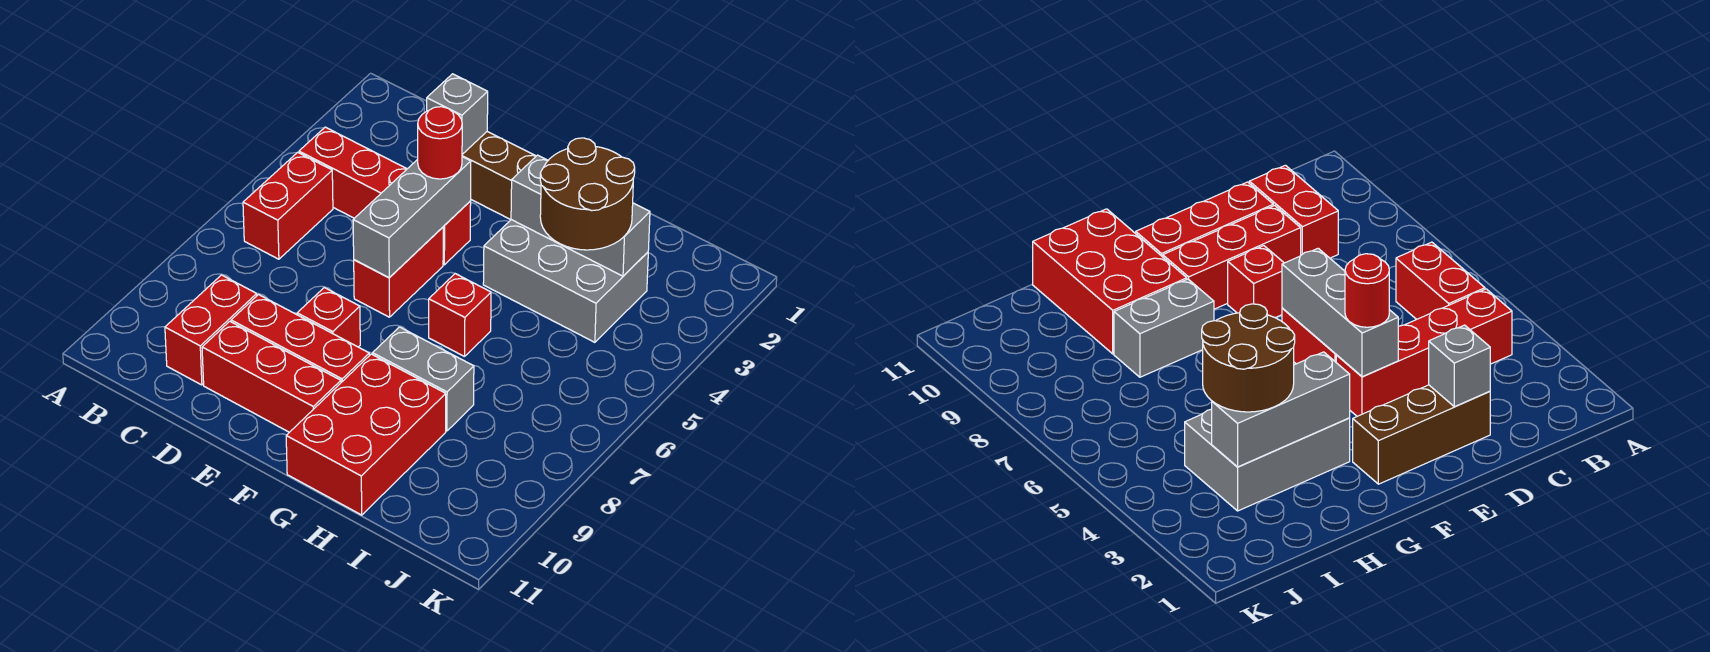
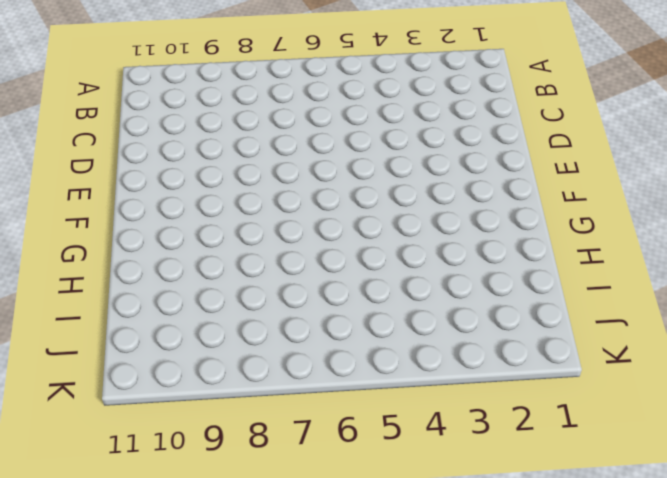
none -> red brick B4:E4 level 1
none -> red brick B5:B6 level 1
none -> red brick C9:C10 level 1

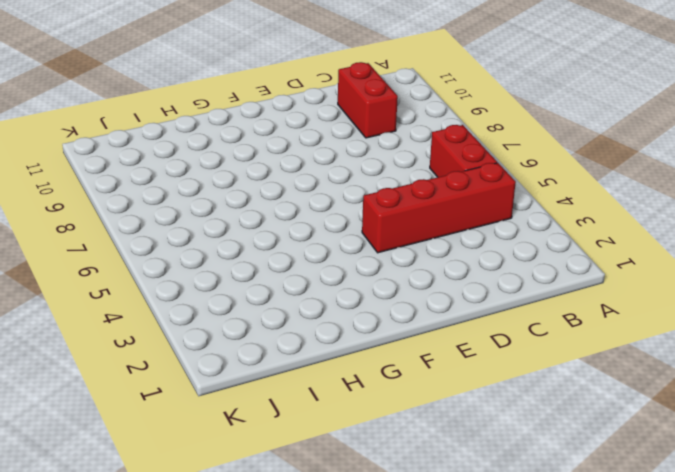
none -> brown brick D2:F2 level 1
none -> red brick D9:F9 level 1
none -> red brick D10:F10 level 1

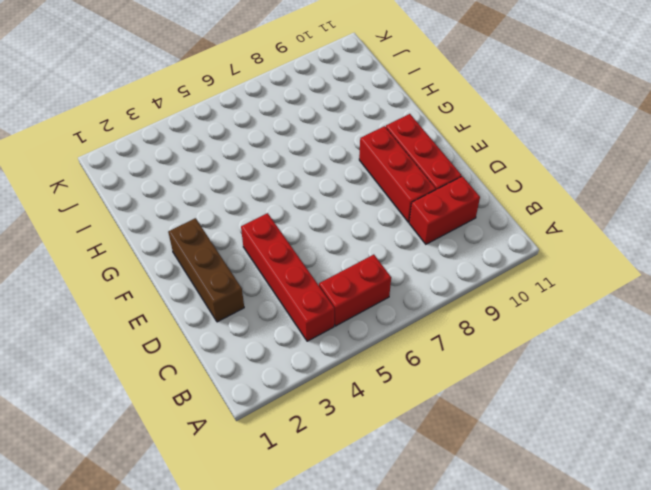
none -> red brick E5:E6 level 1
none -> red brick E8 level 1
none -> grey brick G3:I4 level 1

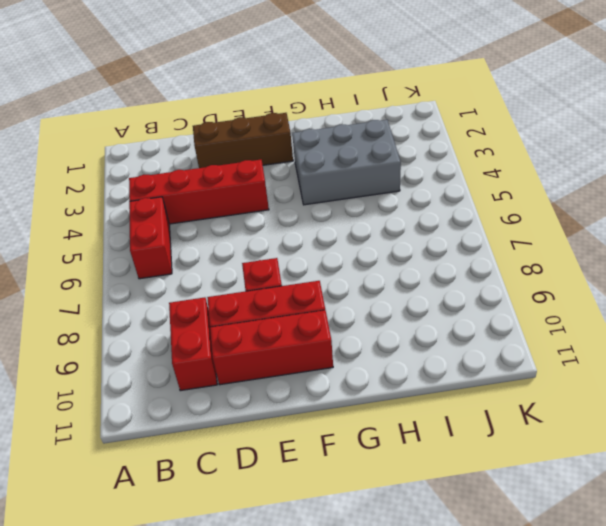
none -> red brick E5:E6 level 1
none -> red brick G6 level 1
none -> grey brick G8:H8 level 1

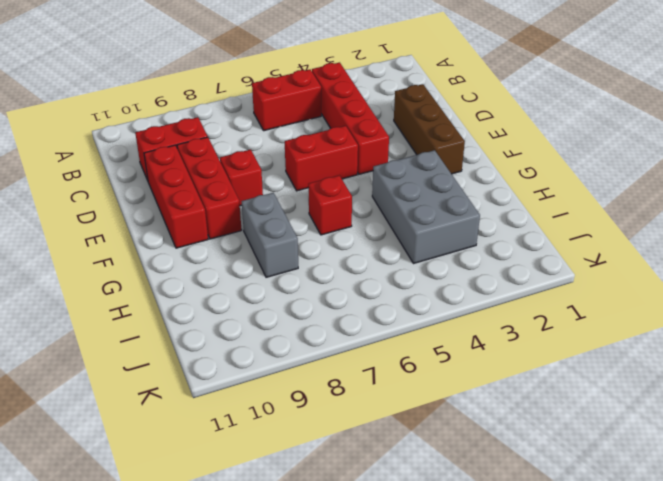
none -> red brick G9:H11 level 1
none -> grey brick D2 level 2
none -> grey brick E4:E6 level 2

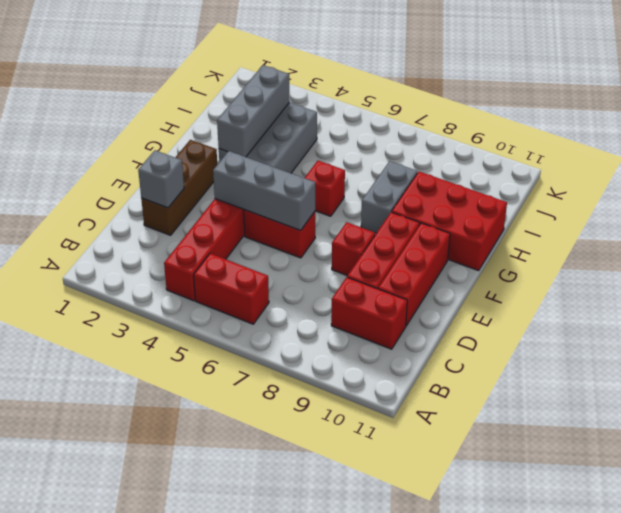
none -> red round brick E4 level 3
none -> brown round brick H3:I4 level 3

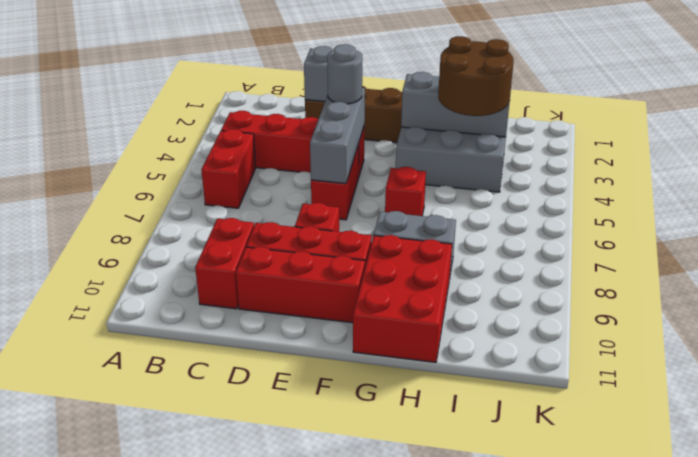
grey round brick E4 level 3 -> red round brick E4 level 3

